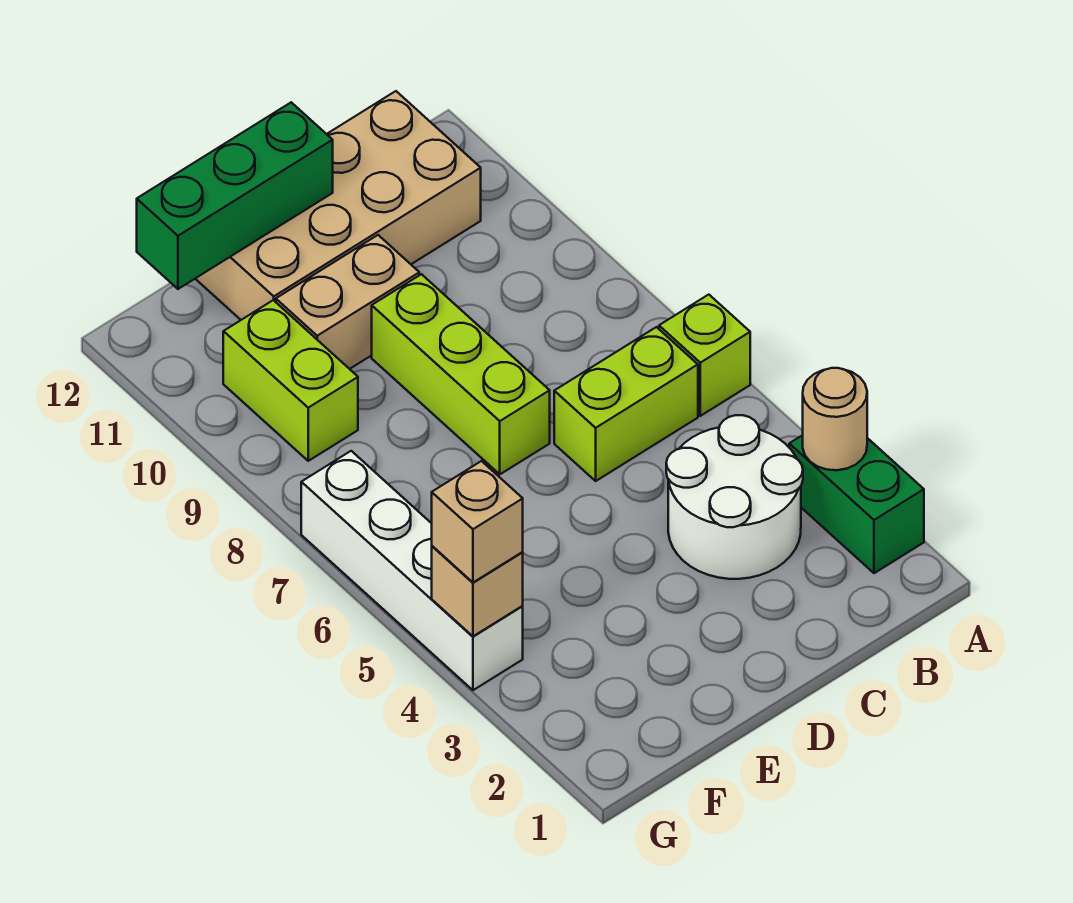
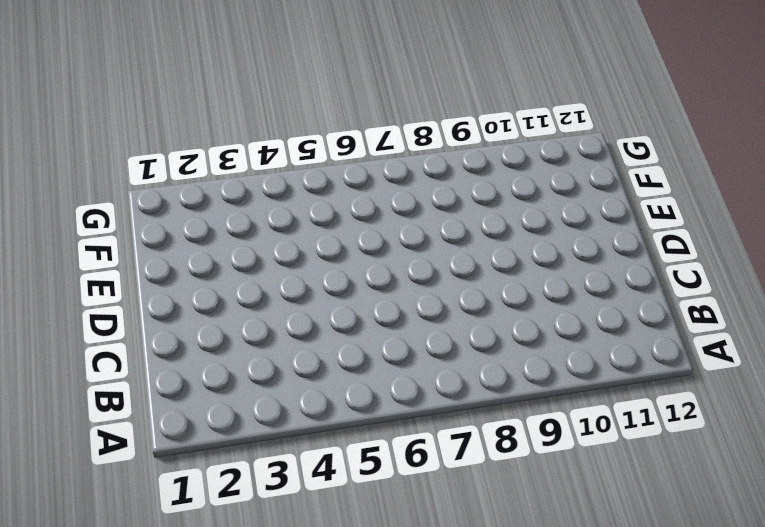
none -> green brick A2:A3 level 1
none -> lime brick A6 level 1
none -> white round brick B3:C4 level 1

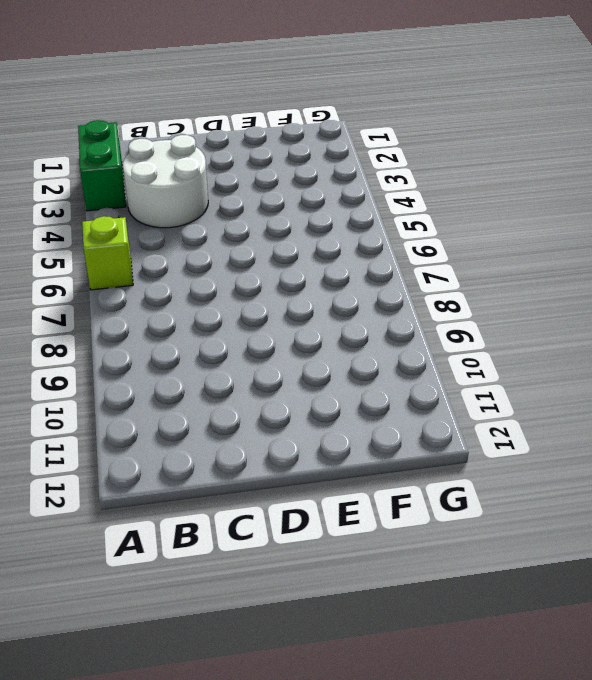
none -> lime brick B6:C6 level 1
none -> tan brick B11:E12 level 1
none -> lime brick D7:D9 level 1

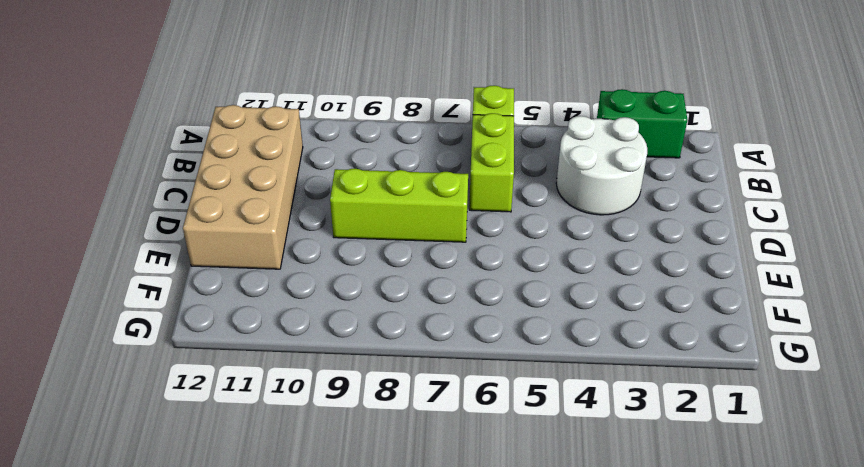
none -> tan brick D10:E10 level 1
none -> lime brick F9:F10 level 1
none -> white brick G4:G7 level 1

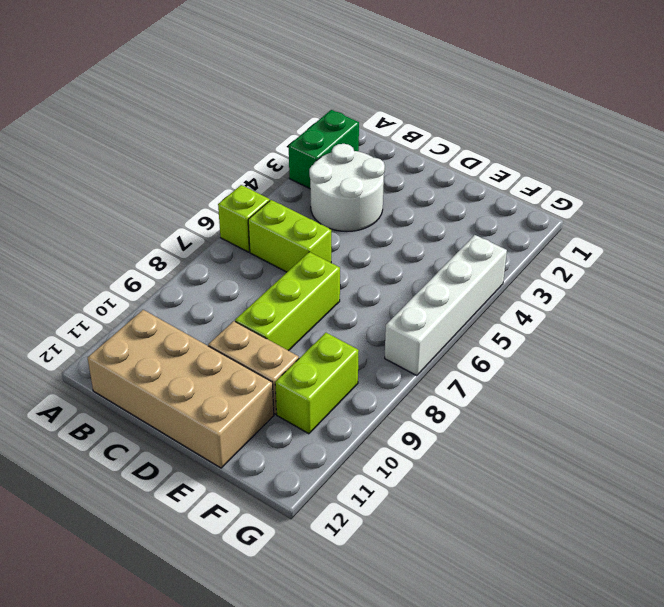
none -> tan round brick A3 level 2
none -> green brick D12:F12 level 2
none -> tan brick G4 level 2

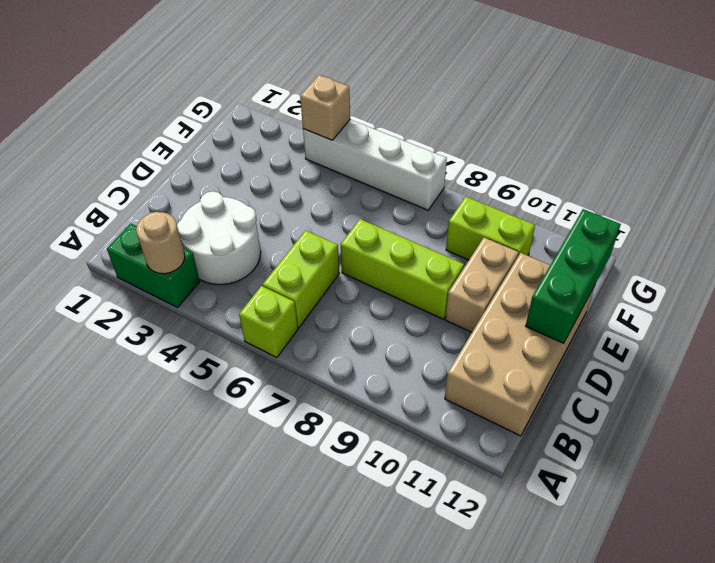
none -> tan brick G4 level 3

